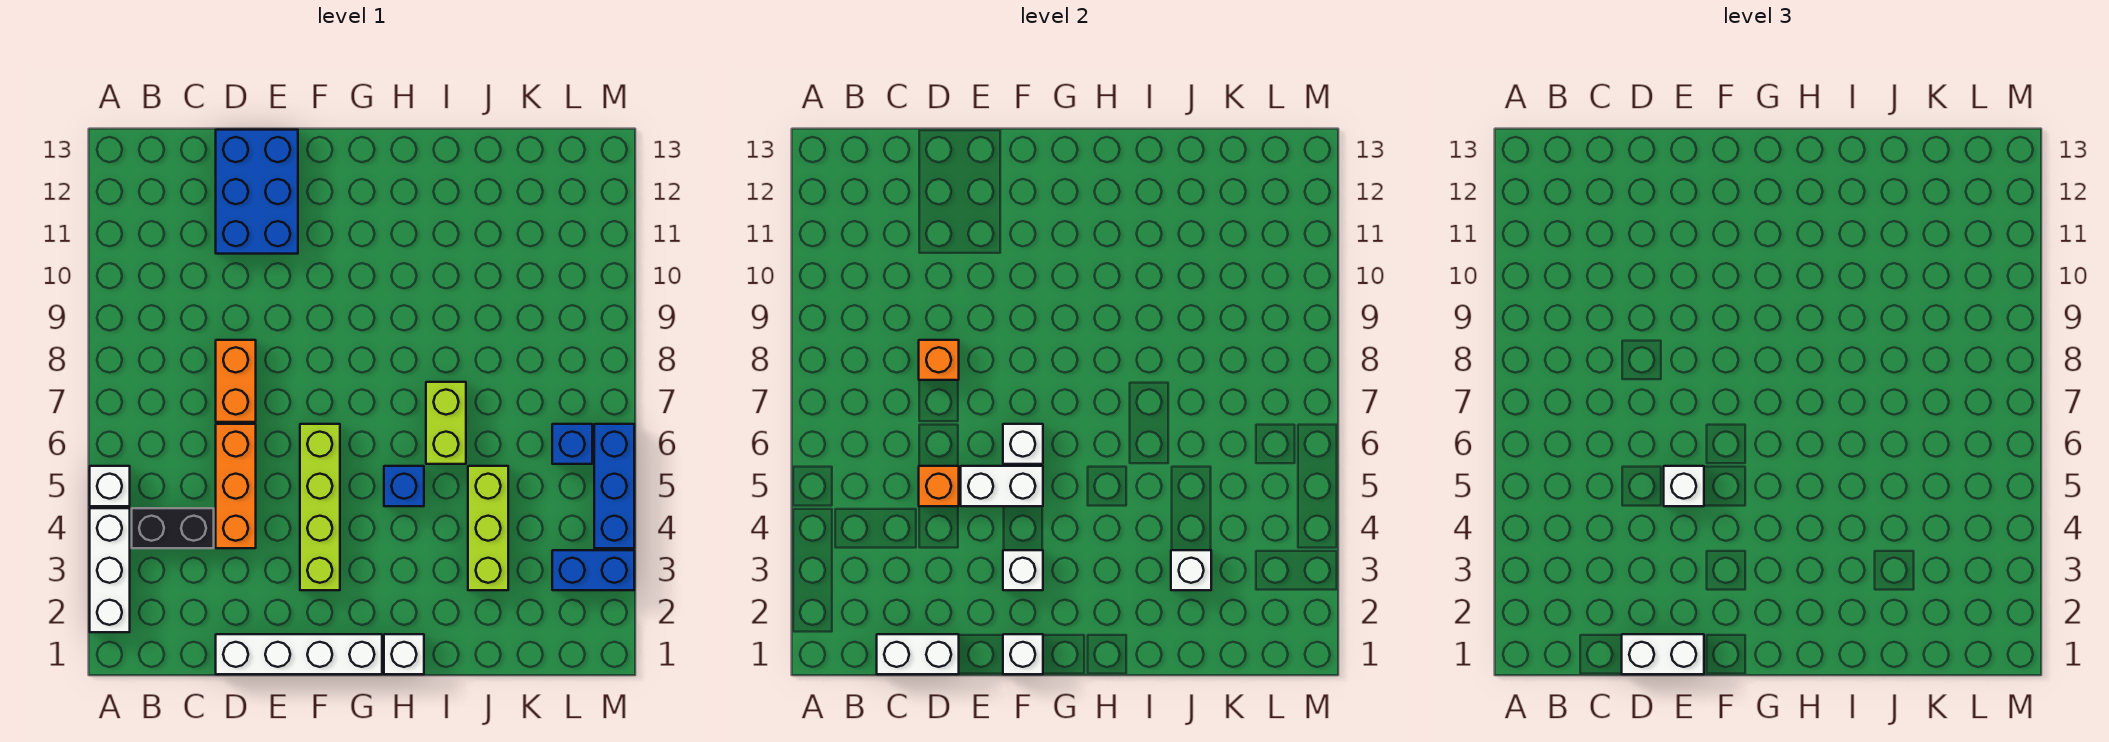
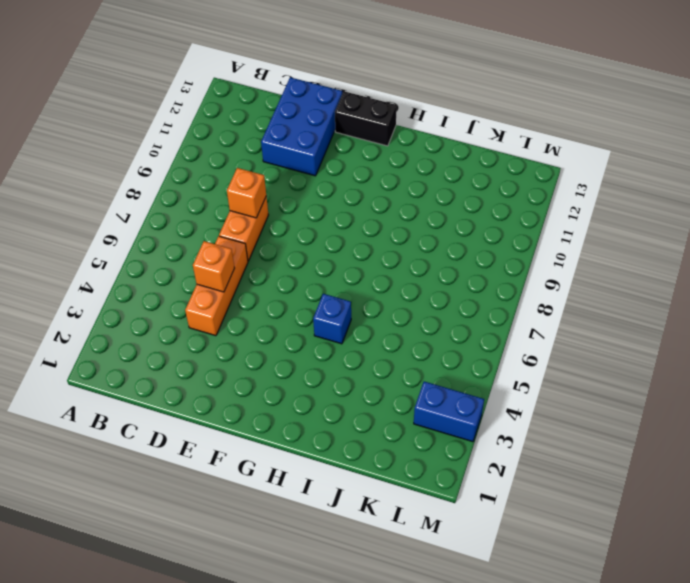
black brick F13:G13 level 1 -> black brick B4:C4 level 1
none -> white brick A2:A4 level 1
none -> white brick A5 level 1
none -> white brick D1:G1 level 1

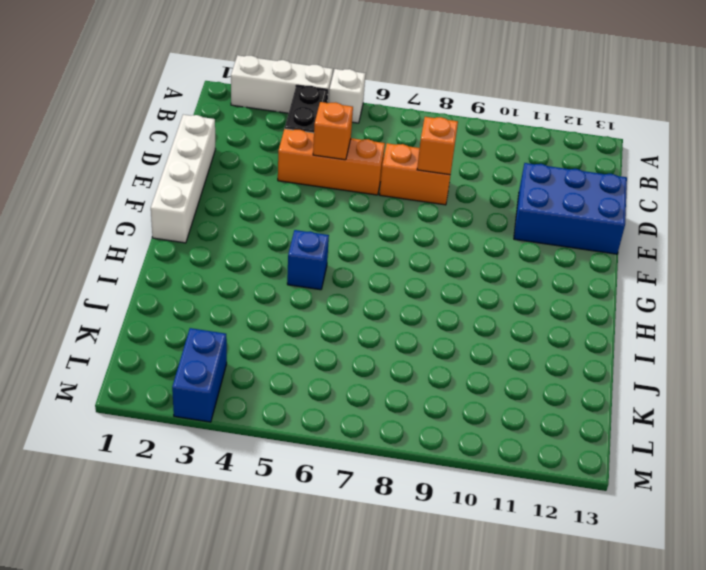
none -> lime brick F3:F6 level 1
none -> white brick H1 level 1
none -> lime brick I6:I7 level 1

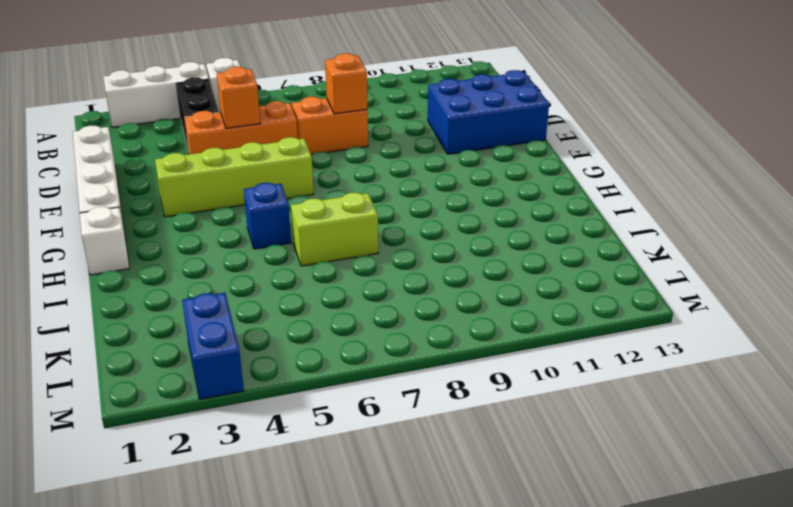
none -> lime brick J3:J5 level 1
none -> blue brick L6 level 1
none -> blue brick M4:M6 level 1

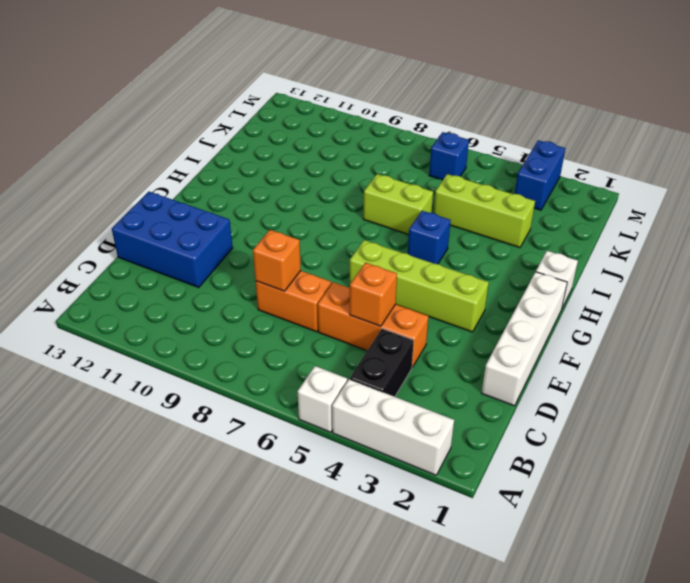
none -> blue brick M4:M6 level 1
none -> white brick C1:D1 level 2
none -> white brick E5:F5 level 2

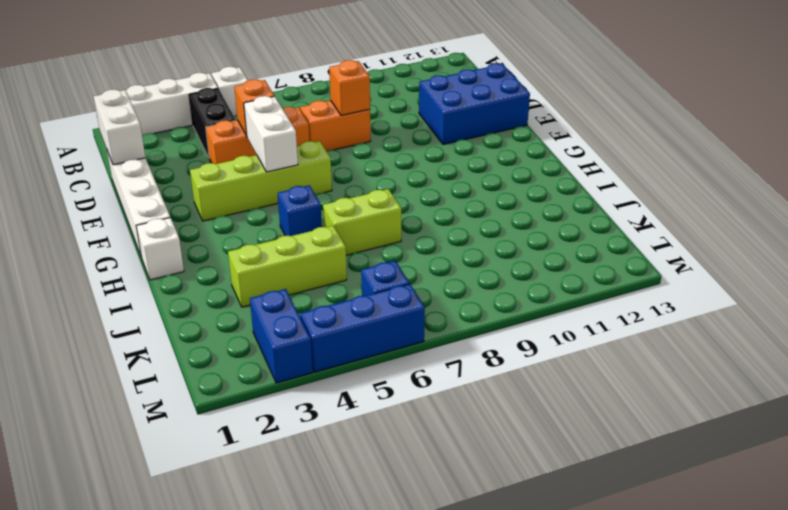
none -> white brick F1 level 2
none -> white brick F3 level 2
none -> white brick F6 level 2

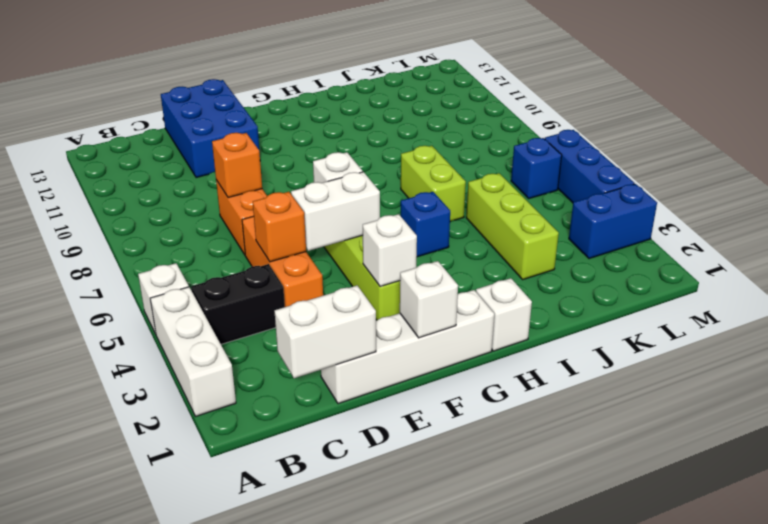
none -> white brick J3 level 2
none -> white brick D1:E1 level 3
none -> white brick E5 level 3

